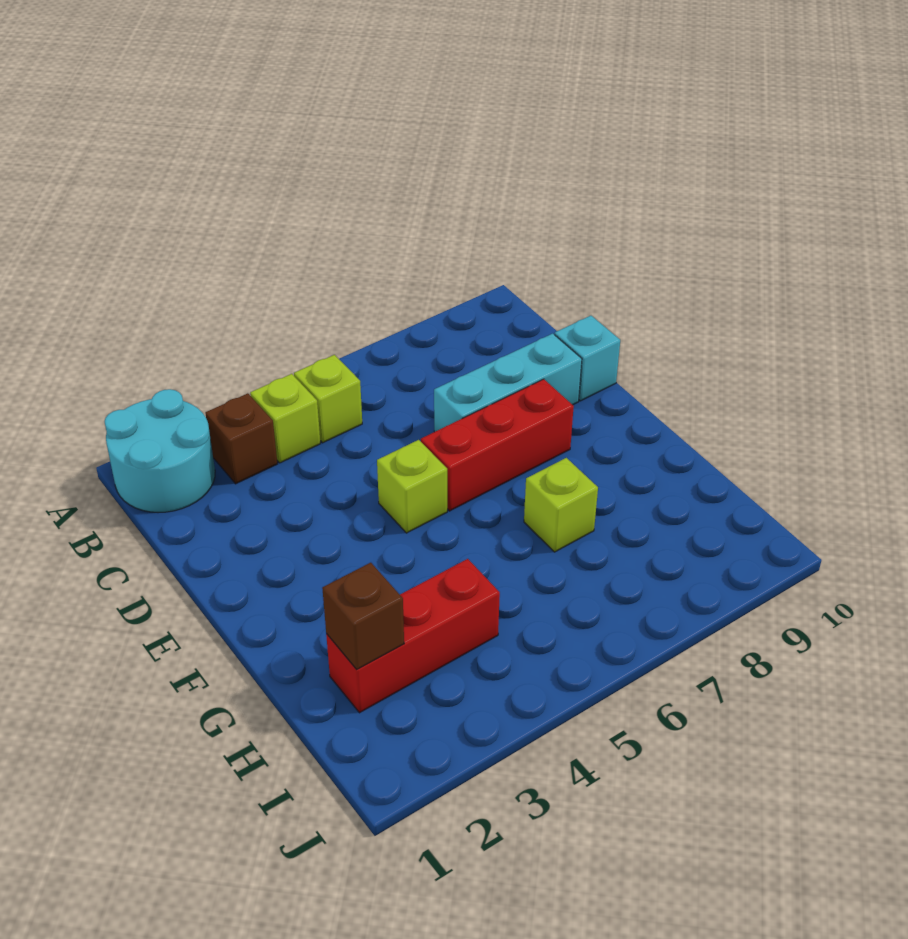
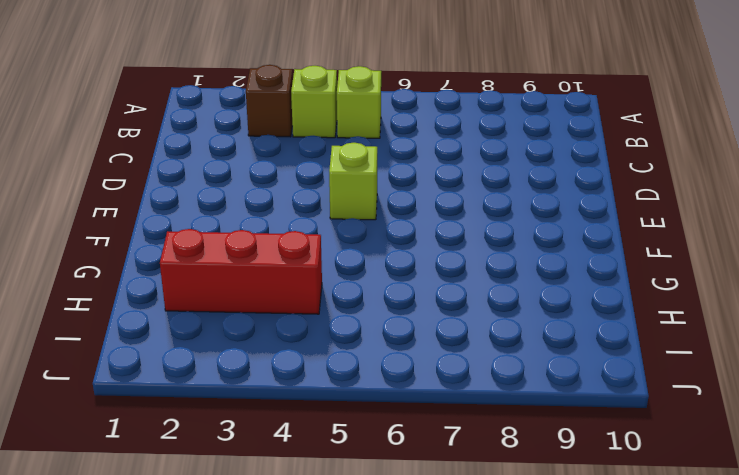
none -> cyan round brick A1:B2 level 1
none -> cyan brick D7:D9 level 1

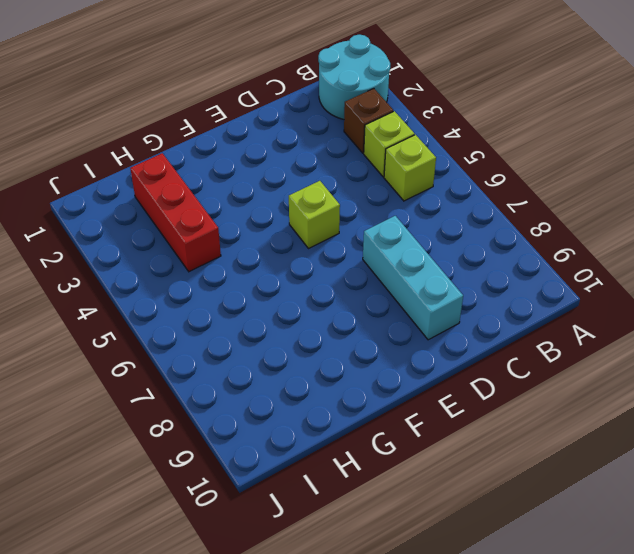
none -> cyan brick D10 level 1
none -> red brick E6:E8 level 1

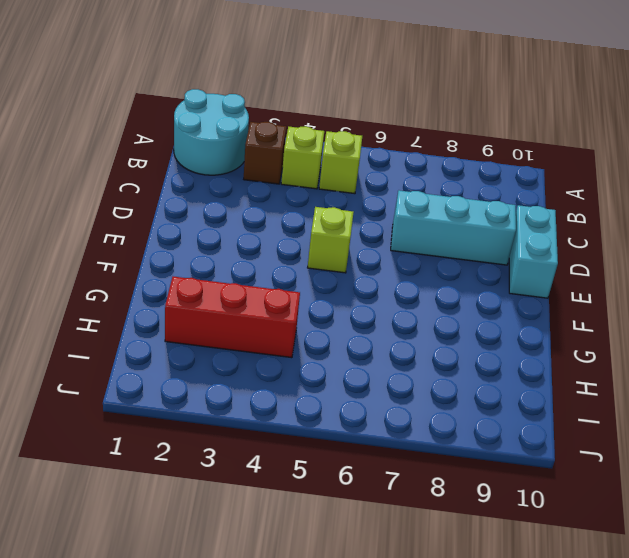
cyan brick D10:E10 level 1 -> cyan brick D10 level 1
none -> red brick E6:E8 level 1
none -> lime brick G7 level 1

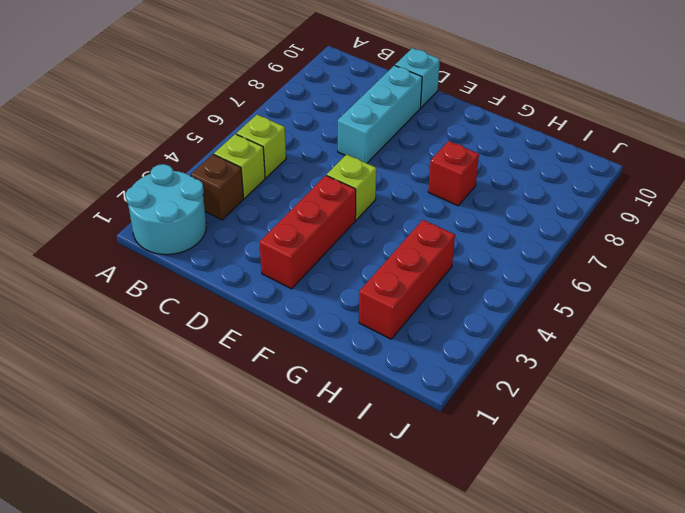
red brick E2:E4 level 1 -> red brick E6:E8 level 1
red brick G7 level 1 -> lime brick G7 level 1
none -> brown brick H2 level 2

